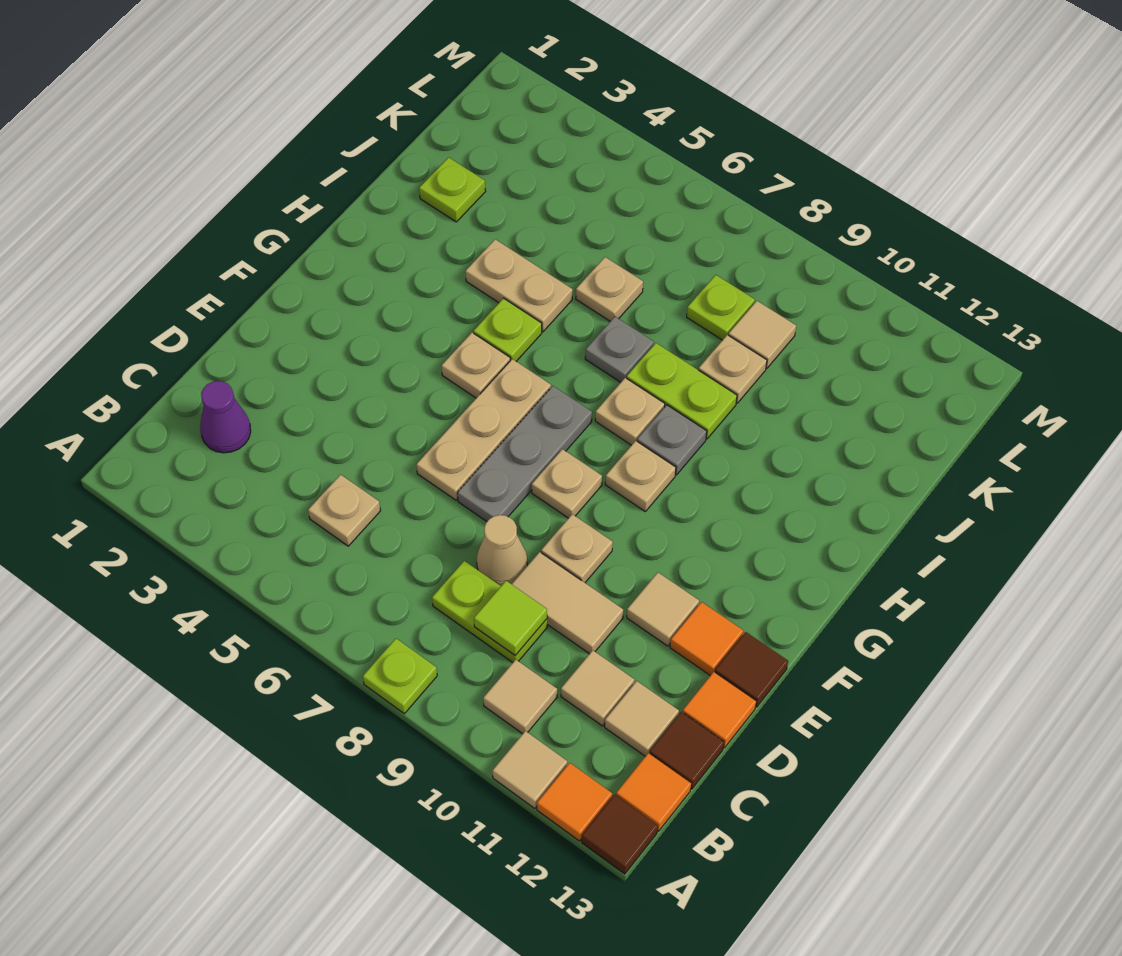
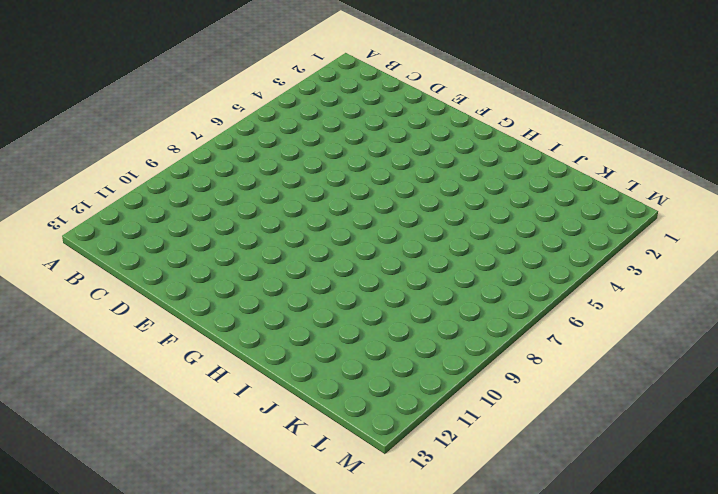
none -> lime plate A8 level 1
none -> tan tile A11 level 1
none -> orange tile A12 level 1
none -> brown tile A13 level 1

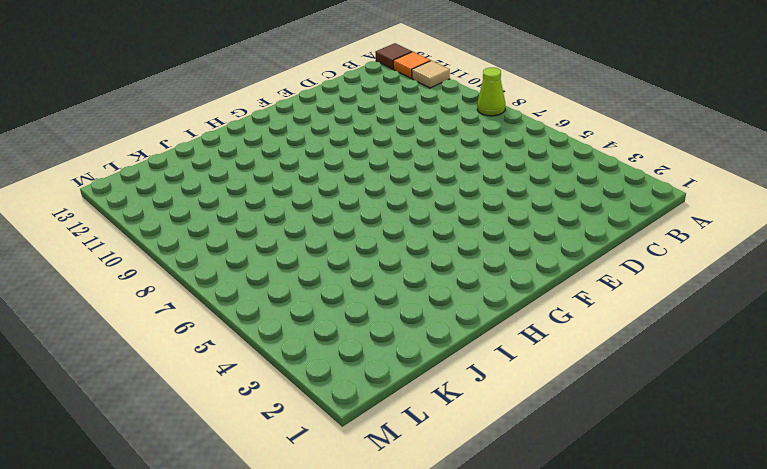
lime cone A8 level 1 -> lime plate A8 level 1
none -> tan tile B10 level 1
none -> orange tile B13 level 1
none -> purple cone C2 level 1
none -> tan plate C5 level 1

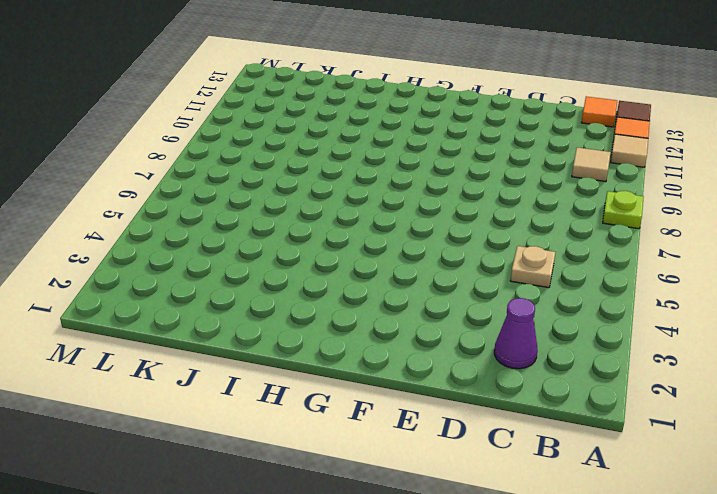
none -> lime plate C8:C9 level 1
none -> tan tile C11 level 1
none -> tan tile C12 level 1
none -> brown tile C13 level 1

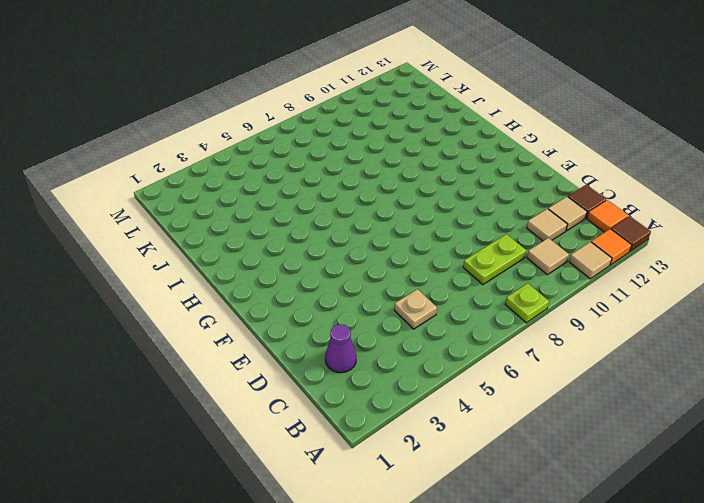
none -> tan cone D8 level 1
none -> tan tile D9:D10 level 1
none -> orange tile D13 level 1
none -> tan plate E6:G6 level 1

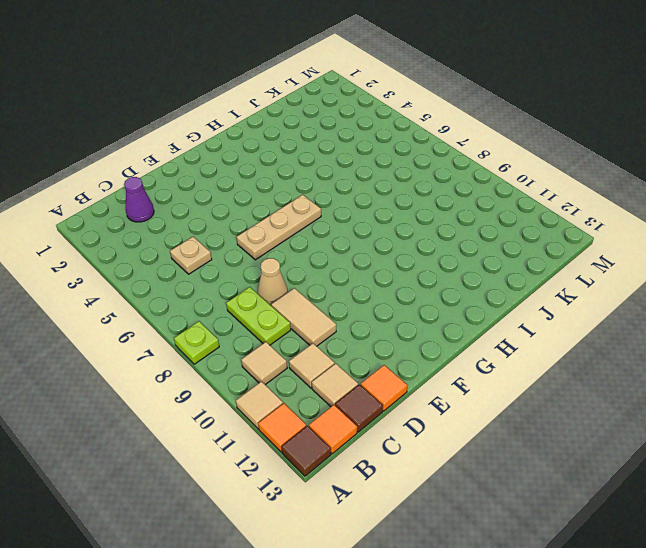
none -> grey plate E7:G7 level 1
none -> tan plate E9 level 1
none -> tan tile E11 level 1
none -> orange tile E12 level 1

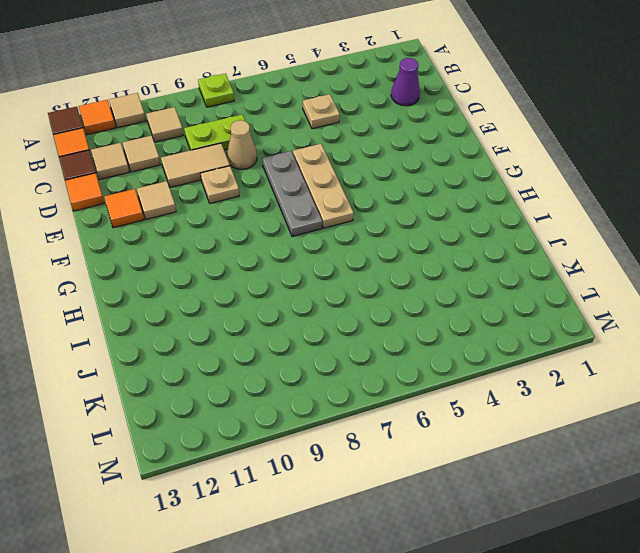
none -> brown tile E13 level 1
none -> tan plate F8 level 1
none -> tan plate G5 level 1
none -> tan plate G9 level 1

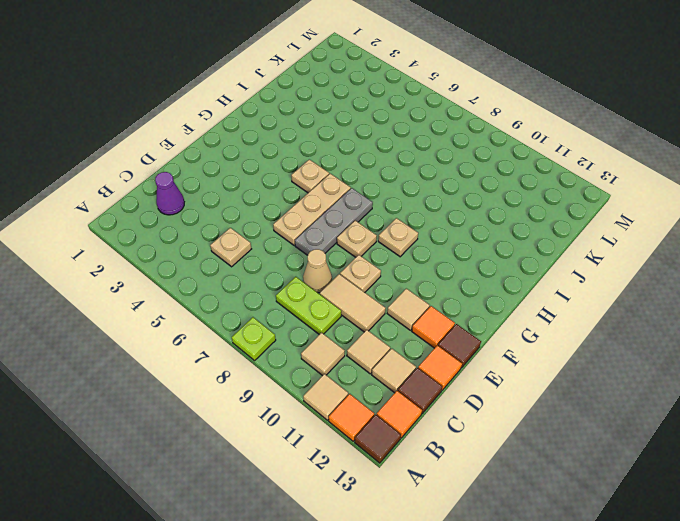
none -> lime plate H5 level 1
none -> tan plate H8 level 1
none -> grey plate H9 level 1
none -> tan plate I4:I5 level 1

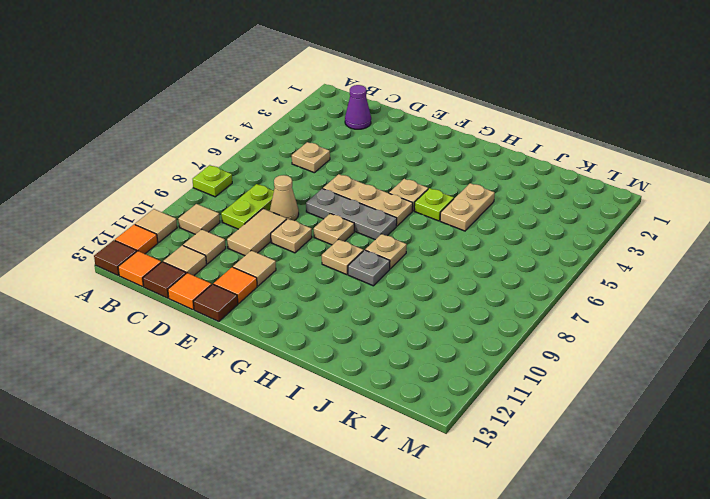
none -> grey plate I7 level 1
none -> lime plate I8:I9 level 1
none -> lime plate J2 level 1
none -> tan plate J6 level 1

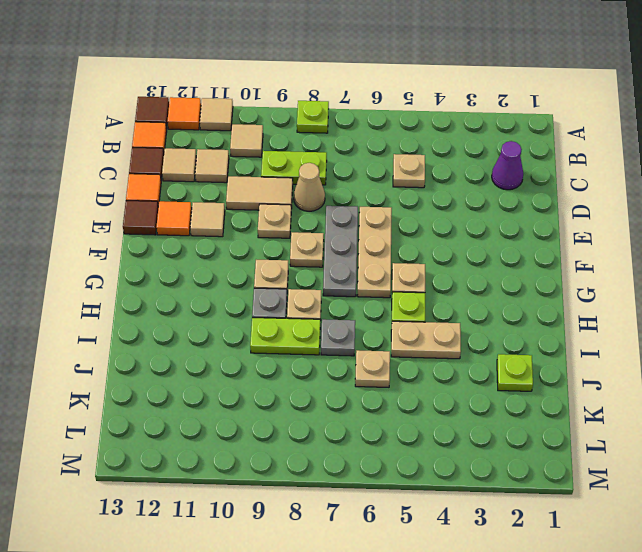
none -> tan plate J9 level 1
none -> lime plate K8 level 1
none -> tan tile K9 level 1
none -> lime tile C9 level 2

